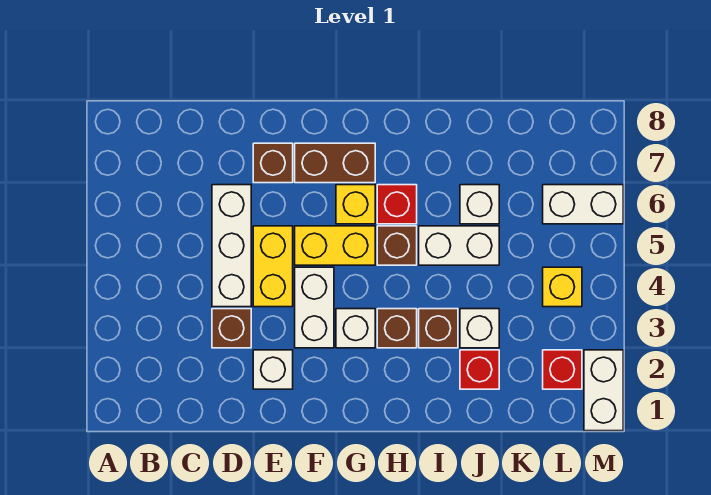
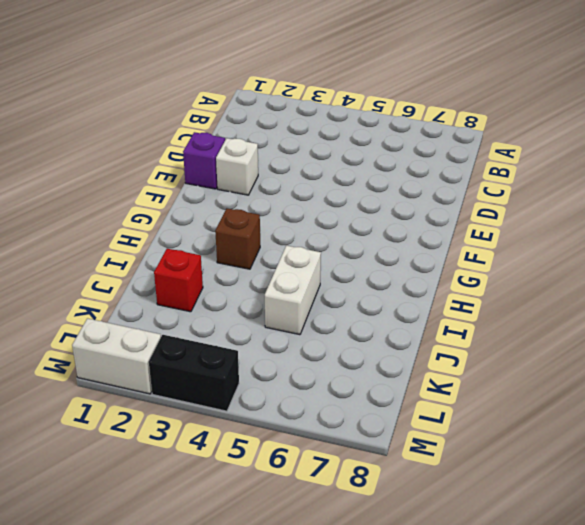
purple brick E1 level 1 -> none
black brick M3:M4 level 1 -> none
none -> brown brick D3 level 1
none -> white brick D4:D6 level 1
none -> yellow brick E4:E5 level 1

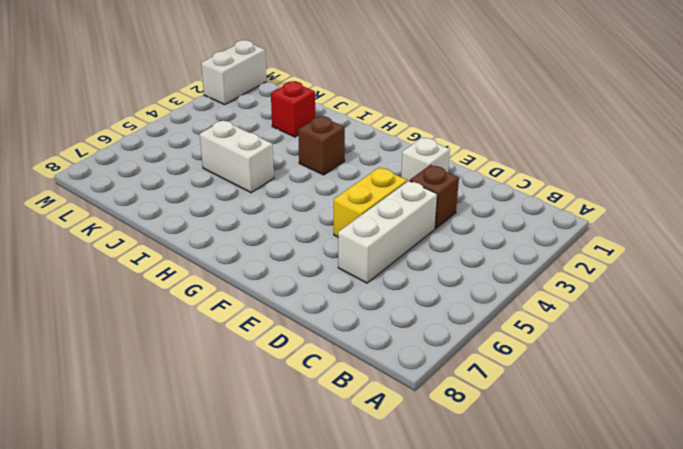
none -> brown brick E7 level 1
none -> white brick F3:F4 level 1
none -> yellow brick F5:G5 level 1

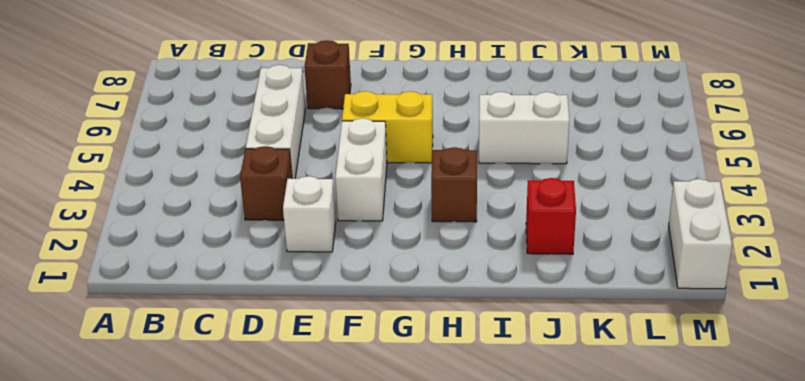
none -> yellow brick E4:E5 level 1
none -> brown brick F7:G7 level 1
none -> white brick G3 level 1

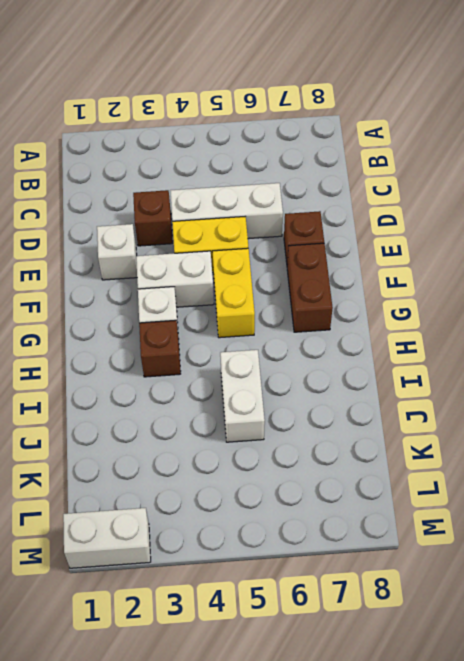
none -> yellow brick G6 level 1
none -> brown brick H5 level 1
none -> red brick H6 level 1

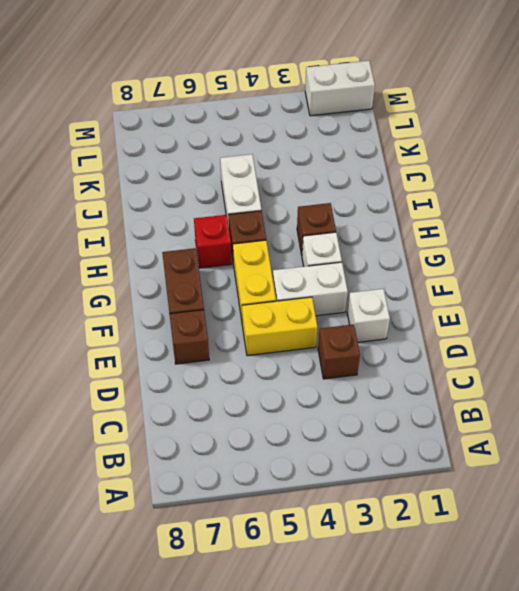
none -> white brick D4:D6 level 1
none -> yellow brick G6 level 1
none -> brown brick I3 level 1

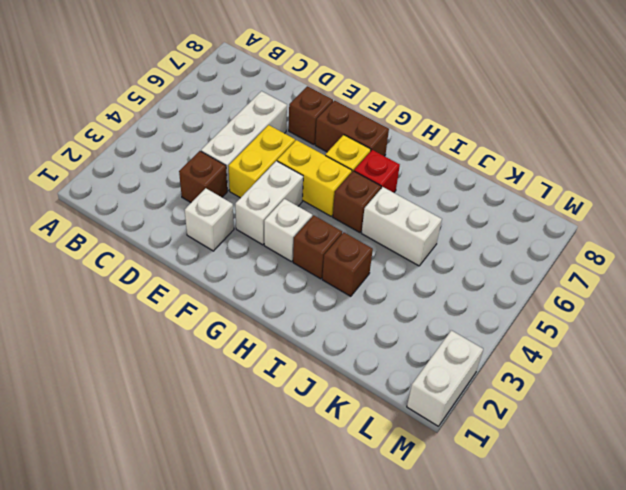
none -> red brick J2 level 1
none -> white brick J3 level 1
none -> white brick J6 level 1

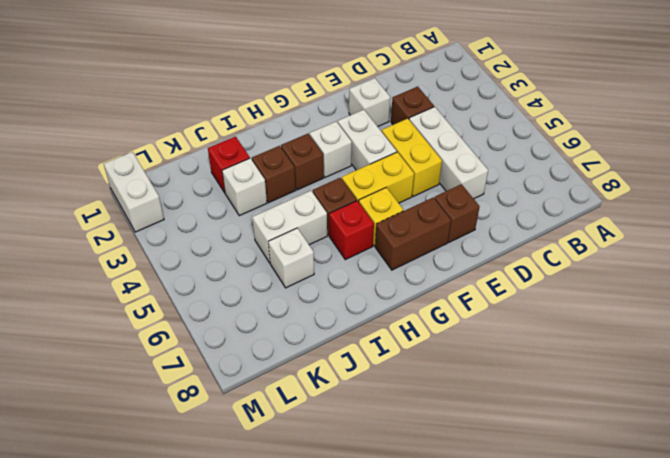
none -> red brick L2 level 1
none -> yellow brick L4 level 1
none -> white brick L6:M6 level 1

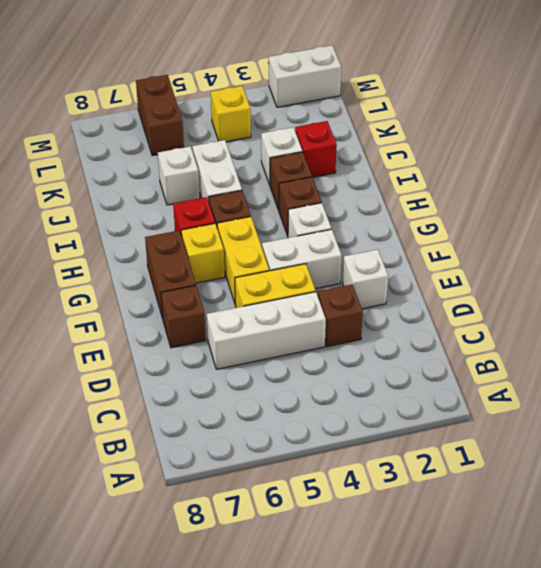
brown brick L6:M6 level 1 -> white brick L6:M6 level 1
none -> red brick L2 level 1

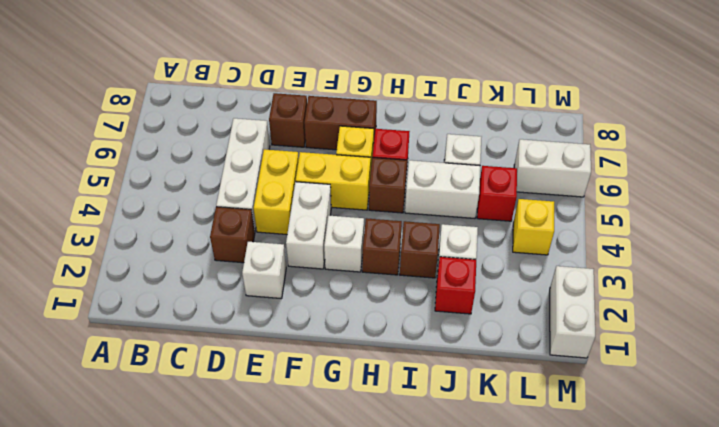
red brick K5 level 1 -> red brick L2 level 1

